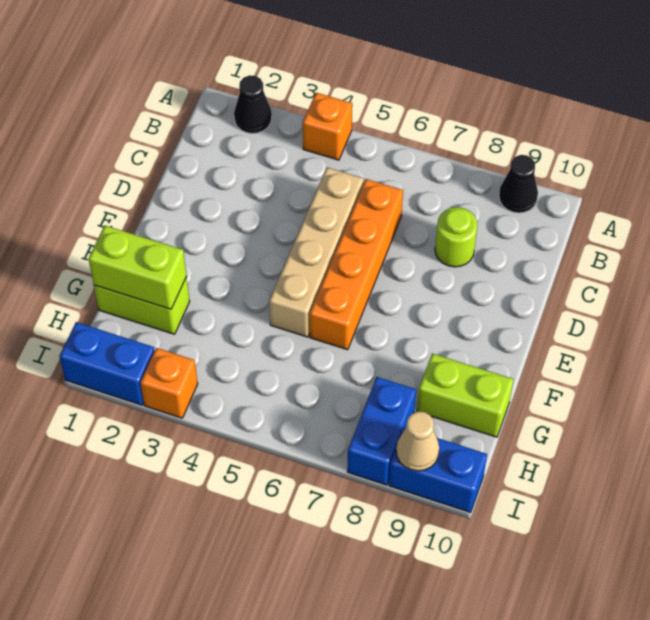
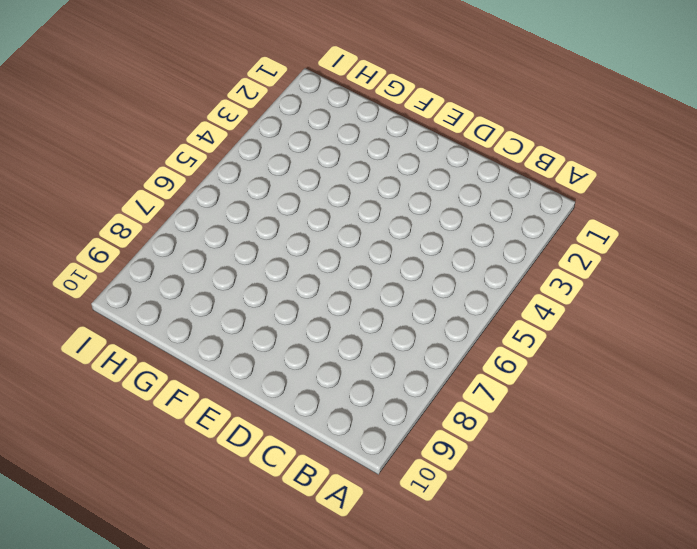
none -> black cone A2 level 1
none -> orange brick A4 level 1
none -> black cone A9 level 1

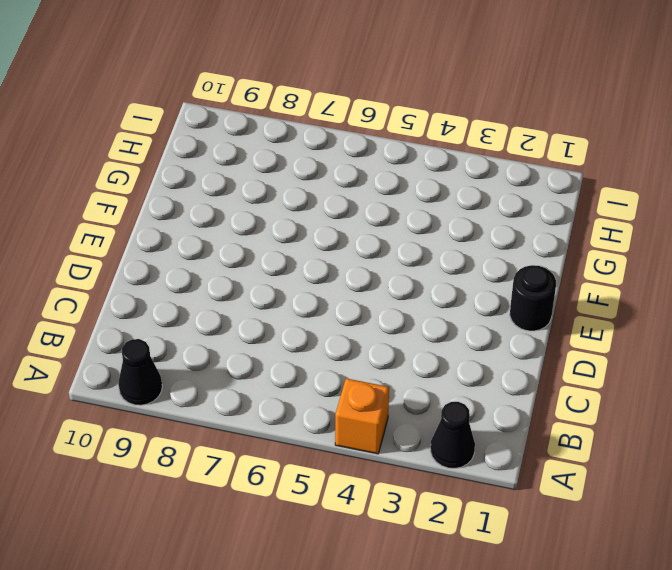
black round brick E1 level 1 -> none
none -> tan brick C5:F5 level 1
none -> orange brick C6:F6 level 1
none -> lime round brick C8 level 1

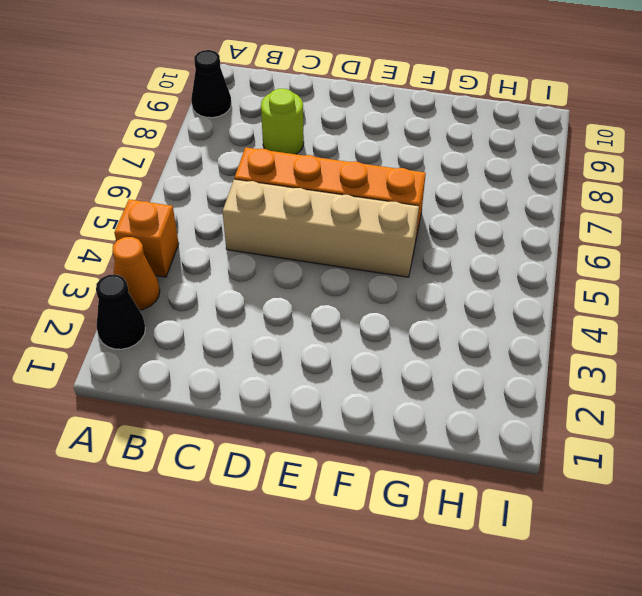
orange cone A3 level 1 -> none
none -> lime brick G1:G2 level 1
none -> lime brick G9:G10 level 1
none -> blue brick H8:I8 level 1

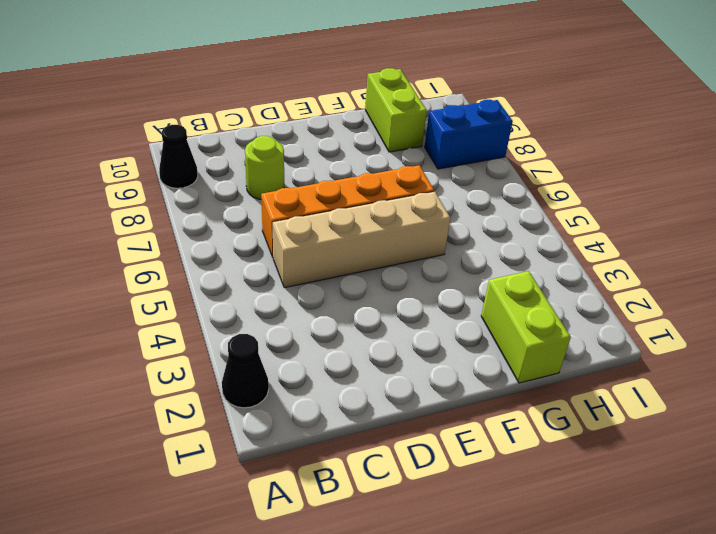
none -> orange brick A4 level 1
none -> blue brick I1:I2 level 1
none -> orange brick I3 level 1

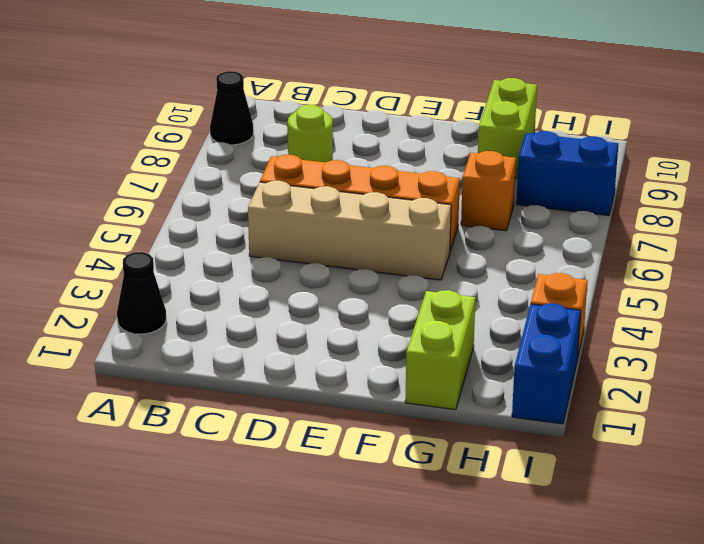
orange brick G7 level 1 -> orange brick A4 level 1
none -> blue brick I9:I10 level 1
none -> lime brick G1:G2 level 2
none -> tan cone I9 level 2

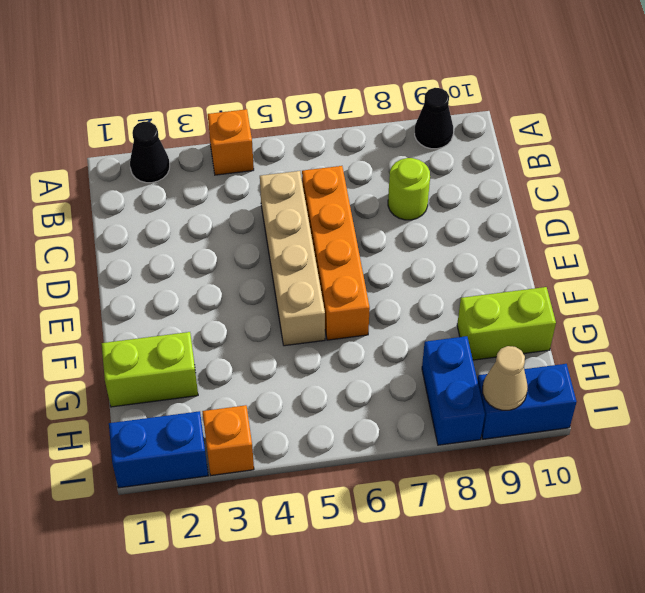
none -> lime brick G1:G2 level 2

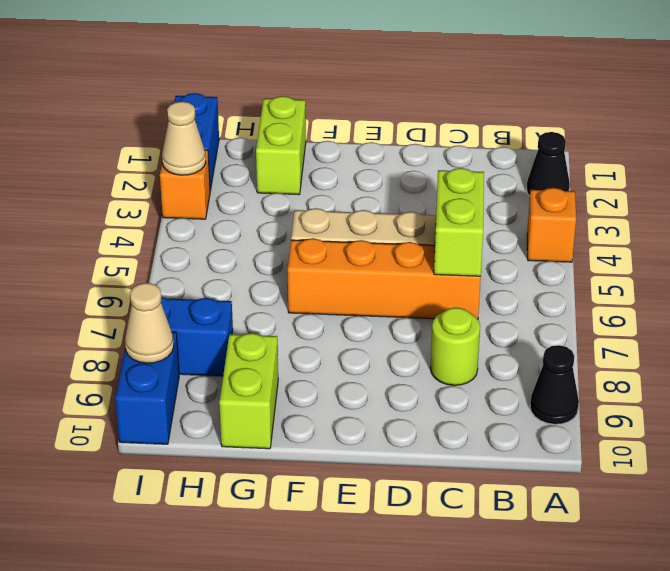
lime brick C5:C6 level 2 -> lime brick G1:G2 level 2
tan cone I3 level 2 -> none

